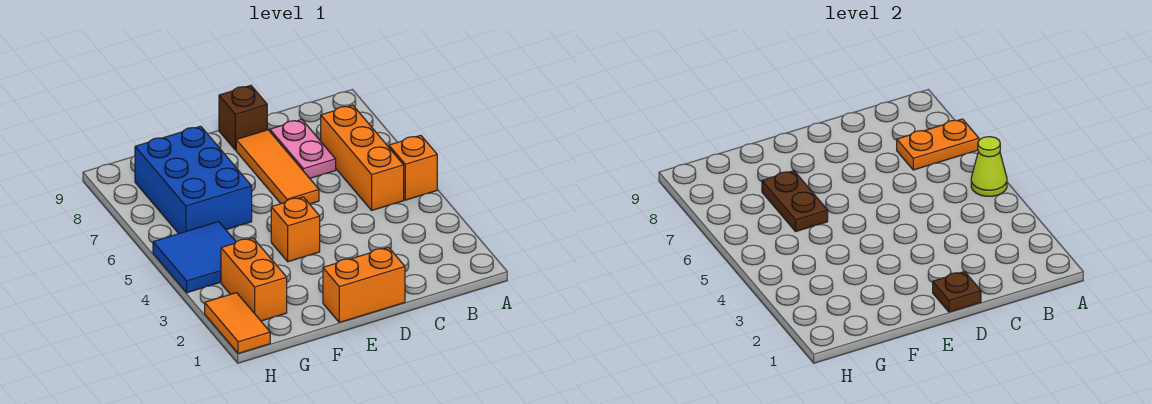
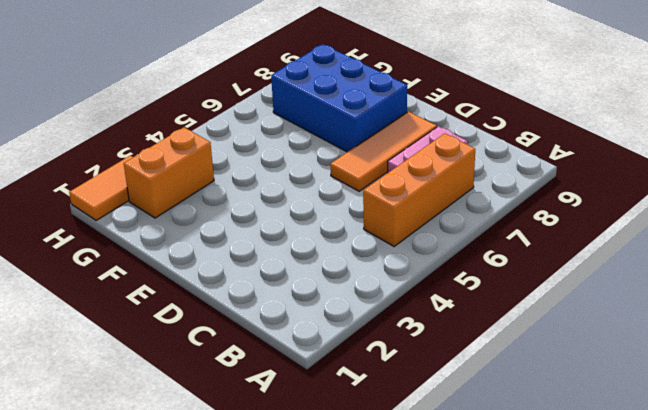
blue brick E7:G8 level 1 -> blue brick F6:G8 level 1
none -> orange brick A5 level 1
none -> orange brick D1:E1 level 1
none -> brown brick D9 level 1

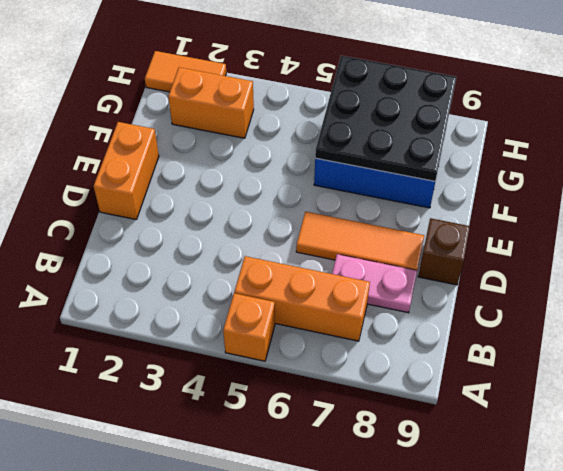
black plate F6:H8 level 2 -> brown plate F6:F7 level 2
none -> orange brick E4 level 1
none -> blue tile G4:H5 level 1
none -> lime cone A5 level 2

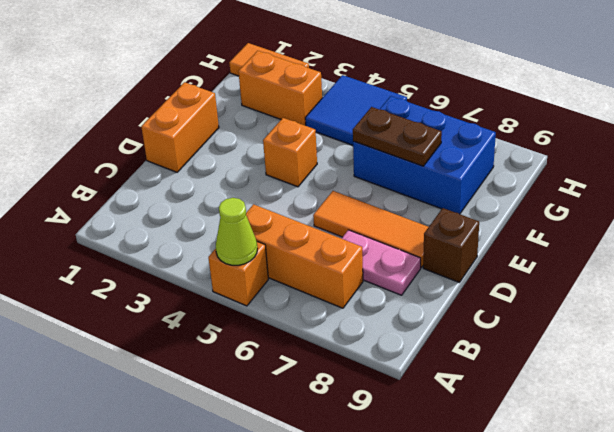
none -> orange plate A7:B7 level 2
none -> brown plate D1 level 2

